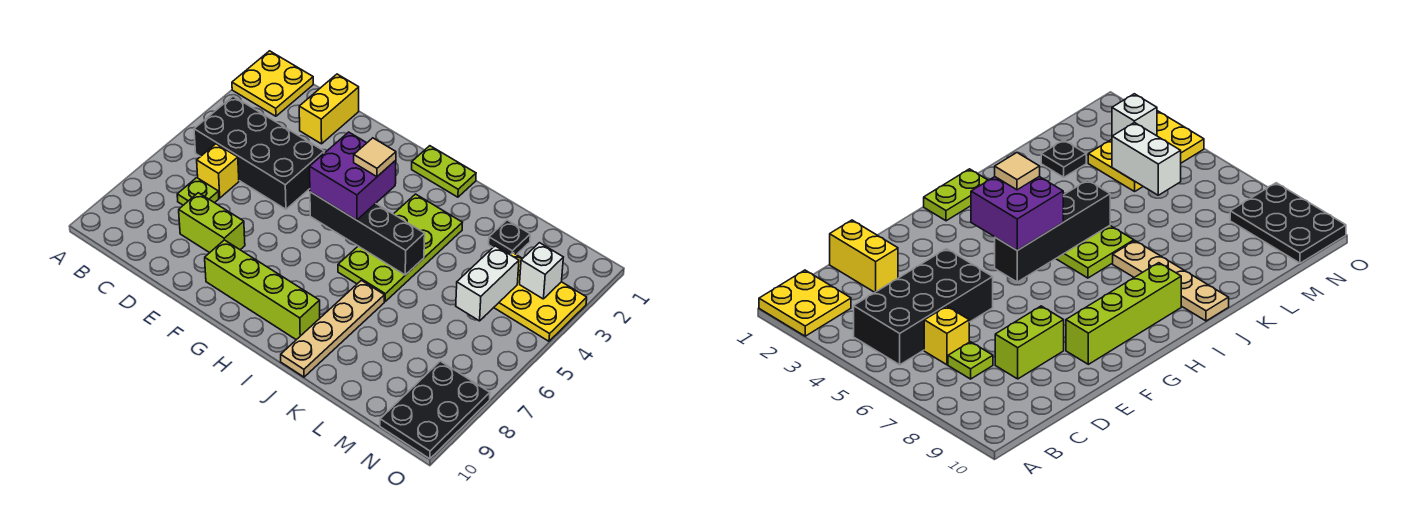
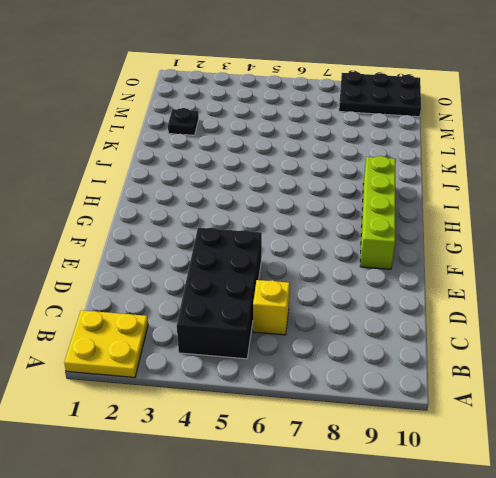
none -> lime plate C7 level 1
none -> yellow brick D1:D2 level 1
none -> lime brick D8:E8 level 1

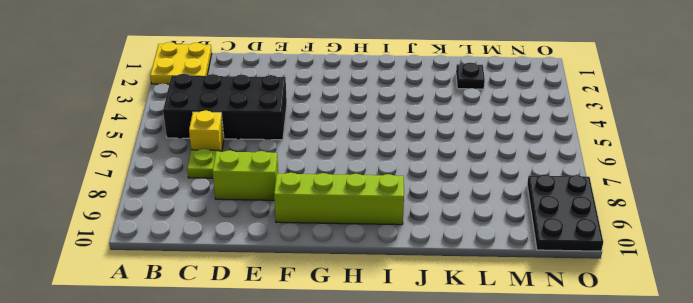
none -> yellow brick D1:D2 level 1
none -> lime plate H1:I1 level 1
none -> lime plate I3:J6 level 1

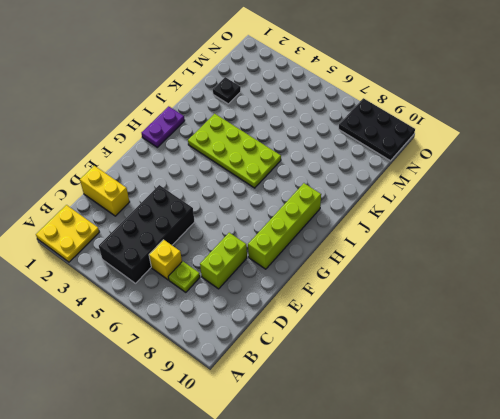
purple plate H1:I1 level 1 -> lime plate H1:I1 level 1
none -> tan plate J7:J10 level 1
none -> yellow plate M3:O4 level 1
none -> black brick G5:J5 level 2

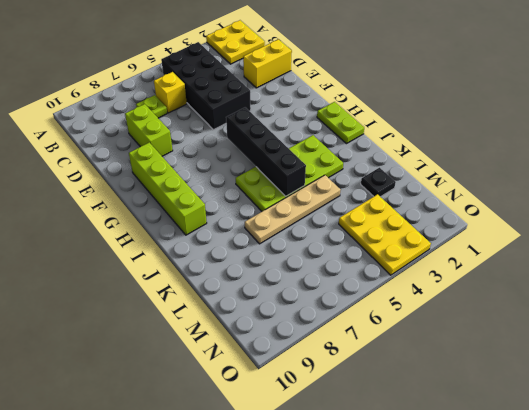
tan plate K4:K7 level 1 -> tan plate J7:J10 level 1
none -> black plate N8:O10 level 1
none -> white brick M4:M5 level 2
none -> white brick N3 level 2

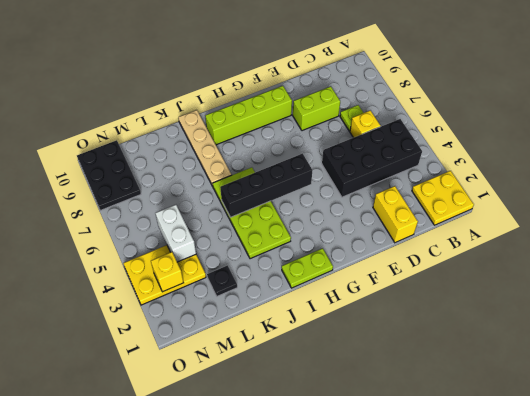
yellow brick N3 level 2 -> white brick N3 level 2
none -> purple brick G4:H5 level 3
none -> tan tile H4 level 4

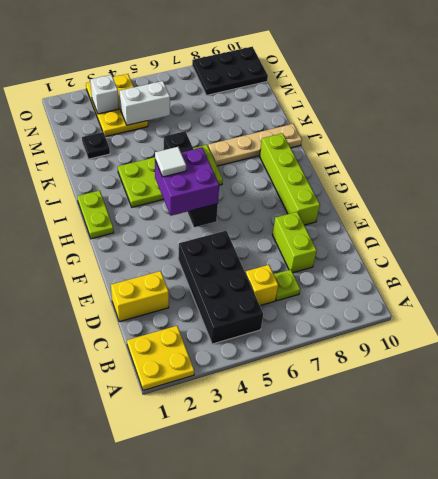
white tile H4 level 4 -> tan tile H4 level 4

